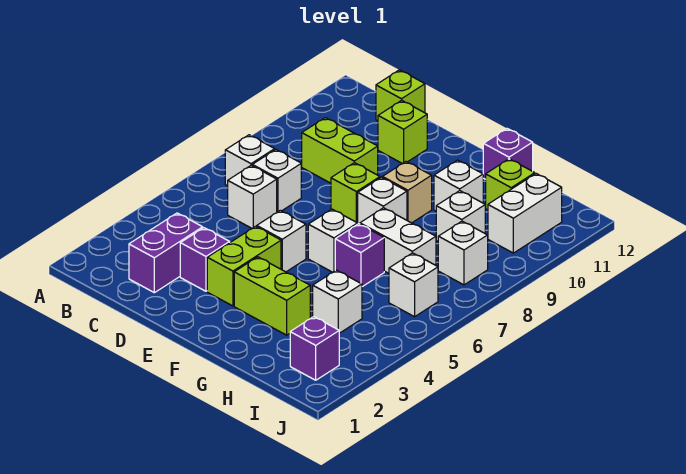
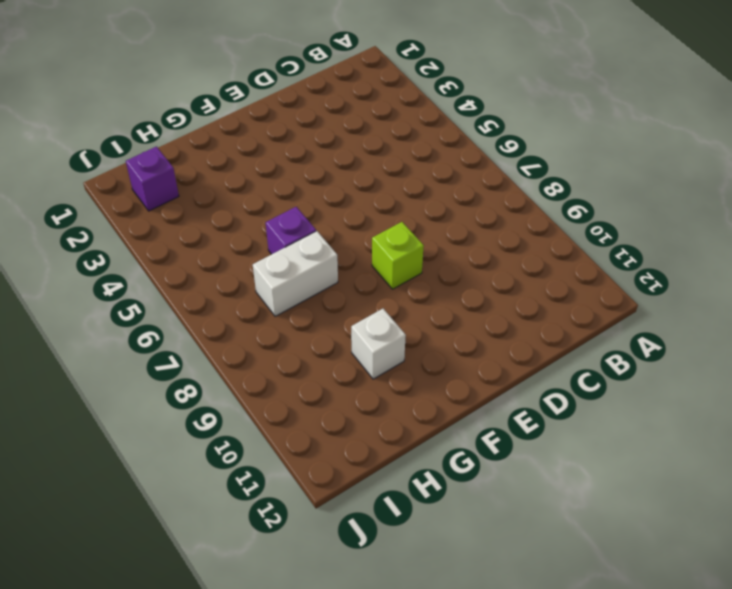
none -> white brick B7 level 1
none -> purple brick C2:C3 level 1
none -> white brick C6 level 1

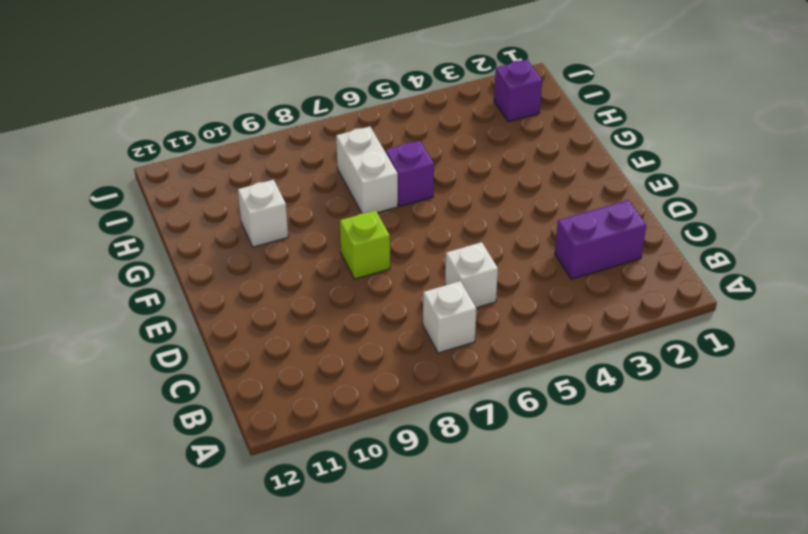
none -> white brick C7 level 1
none -> lime brick C9:D9 level 1
none -> lime brick C12 level 1

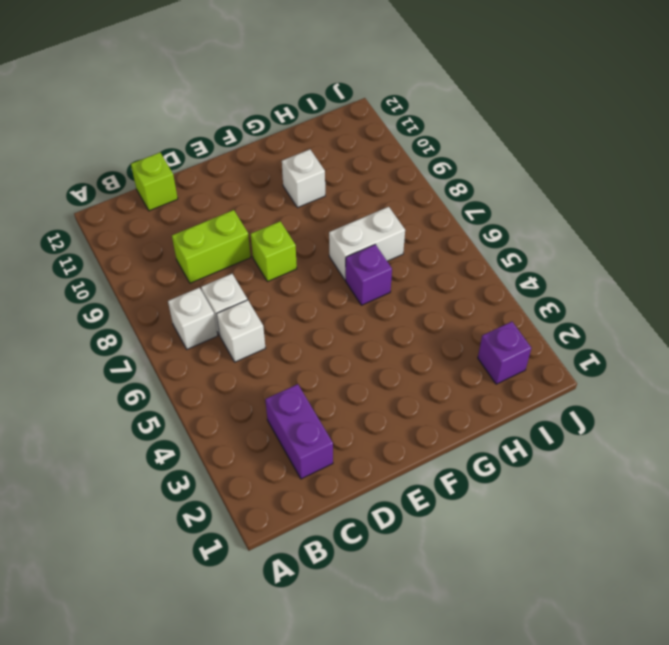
none -> purple brick D3 level 1
none -> lime brick D11 level 1
none -> lime brick E3:E4 level 1

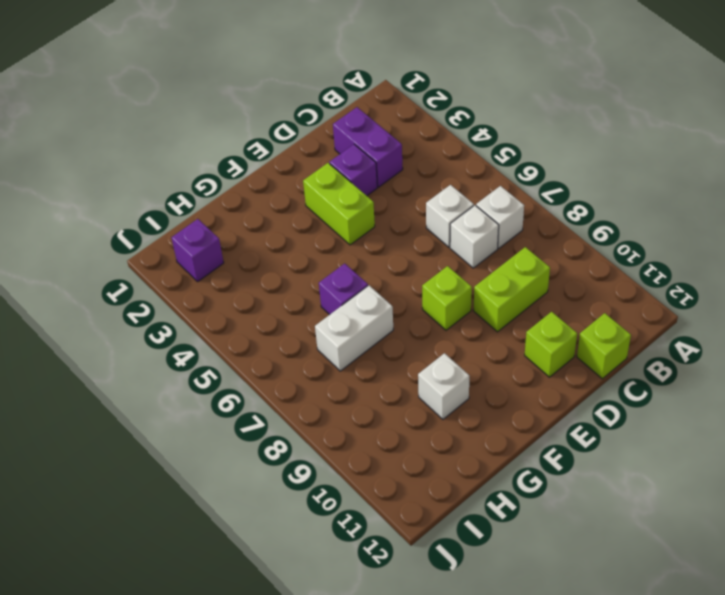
none -> white brick E5 level 1
none -> lime brick F3:G3 level 1
none -> white brick F6 level 1

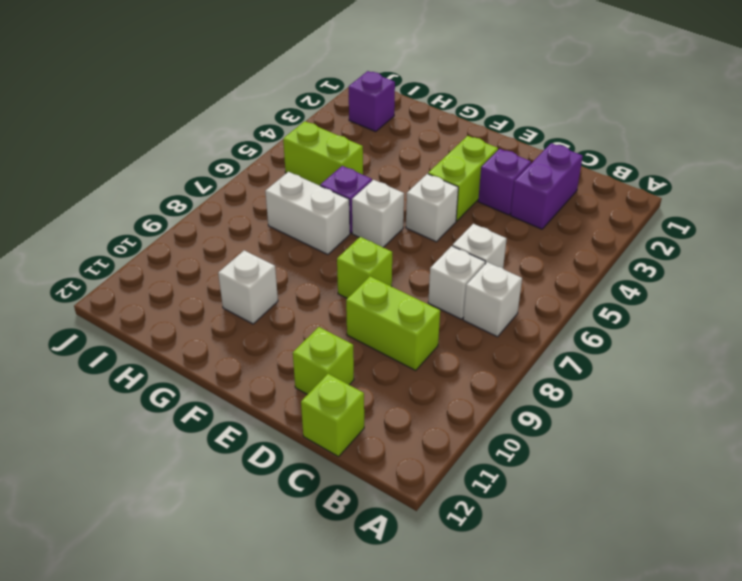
lime brick H5:I5 level 1 -> lime brick F3:G3 level 1
none -> white brick F8 level 1
none -> tan brick F9 level 1
none -> purple brick G12 level 1

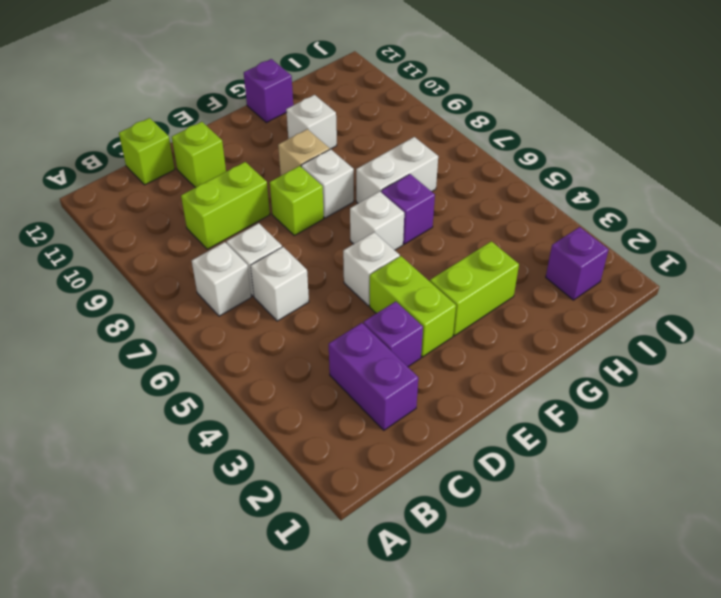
none -> white brick H4 level 1
none -> white brick H9 level 1
none -> lime brick H11 level 1

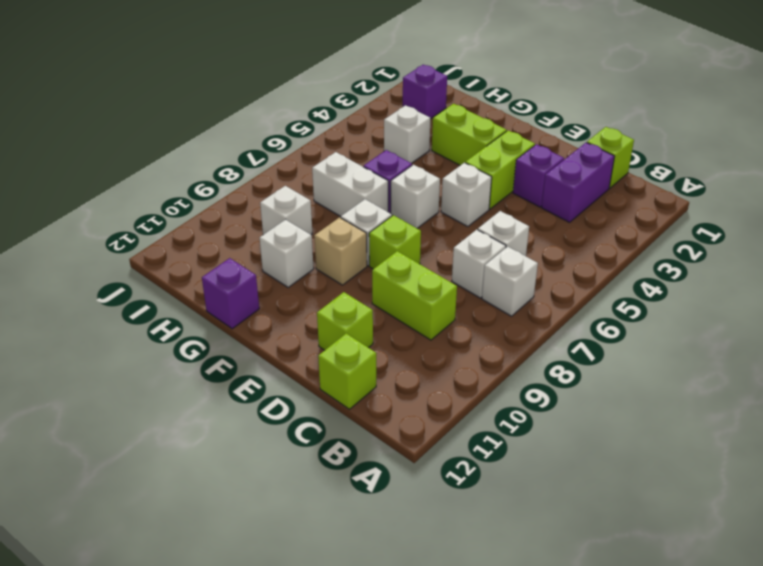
lime brick C1 level 1 -> lime brick H11 level 1
none -> white brick I6 level 1
none -> white brick I8 level 1
none -> white brick I10:I11 level 1

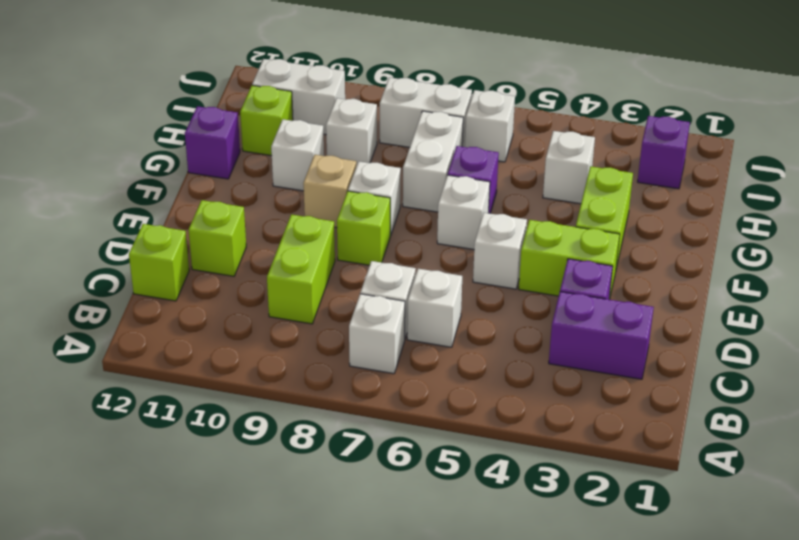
white brick I7:I8 level 1 -> white brick I8 level 1

